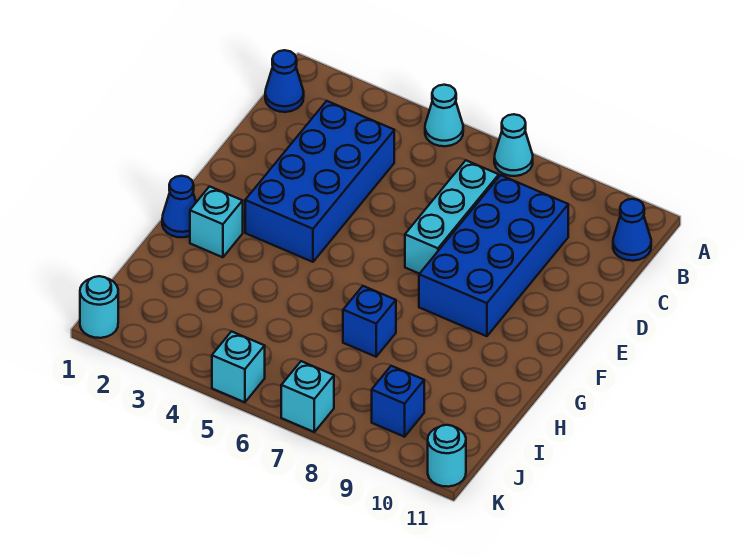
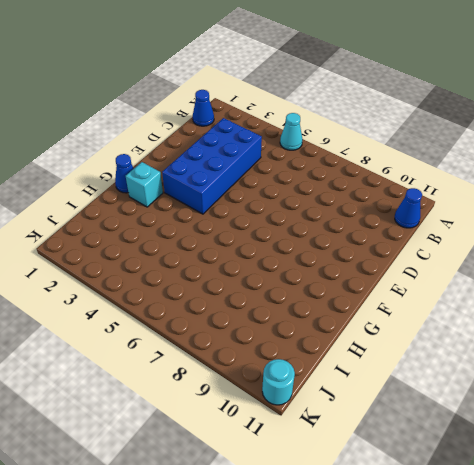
none -> cyan cone A7 level 1
none -> cyan brick C7:E7 level 1
none -> blue brick C8:F9 level 1

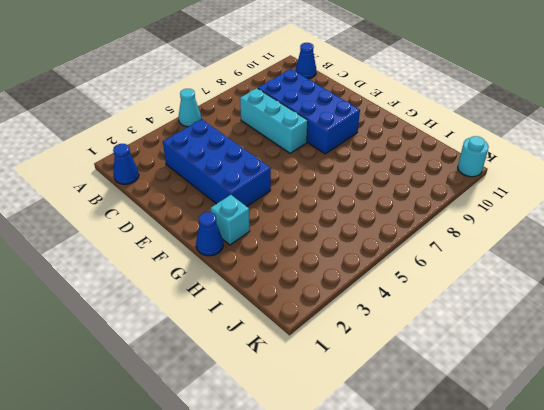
none -> cyan cone A7 level 1
none -> blue brick H7 level 1
none -> blue brick J9 level 1

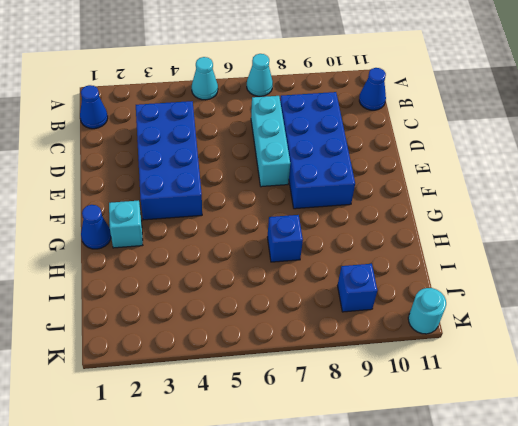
none -> cyan round brick K1 level 1
none -> cyan brick K5 level 1
none -> cyan brick K7 level 1

